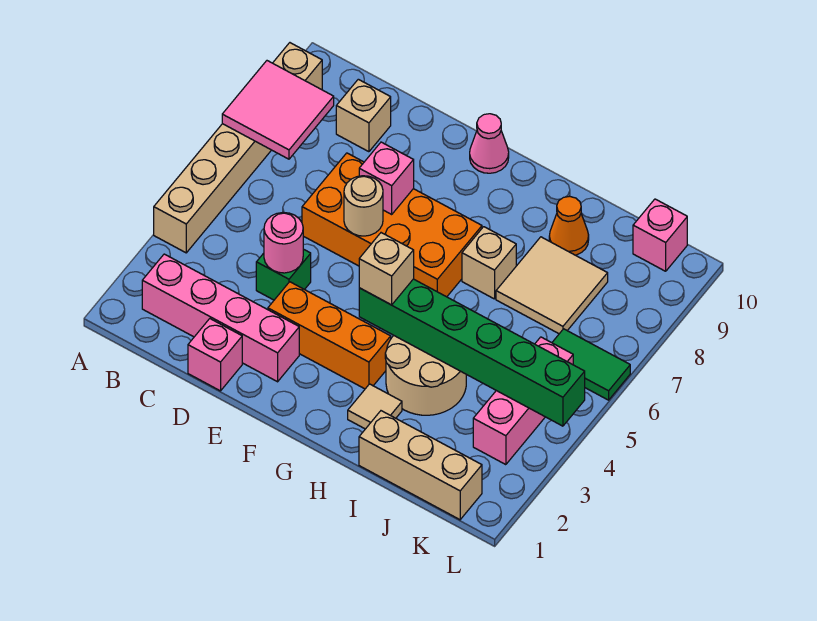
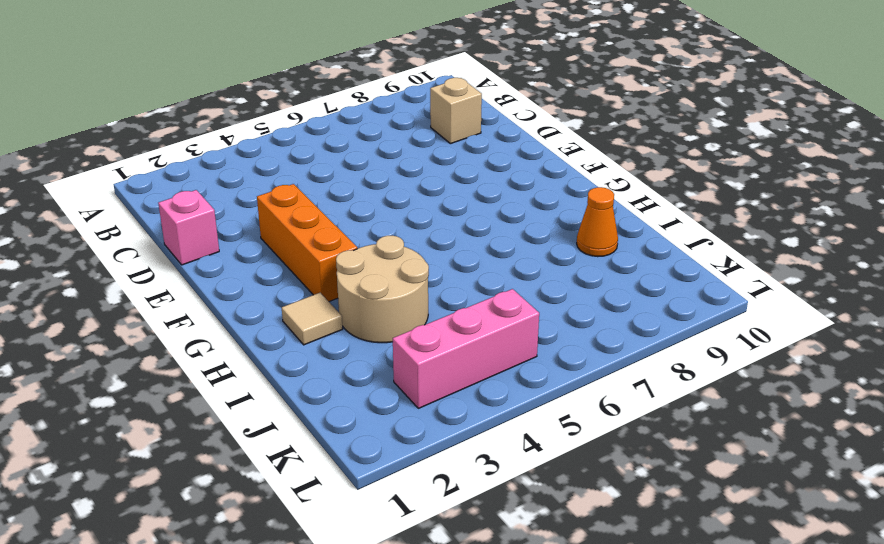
none -> tan brick A4:A9 level 1
none -> pink brick B2:E2 level 1
none -> green brick D4 level 1

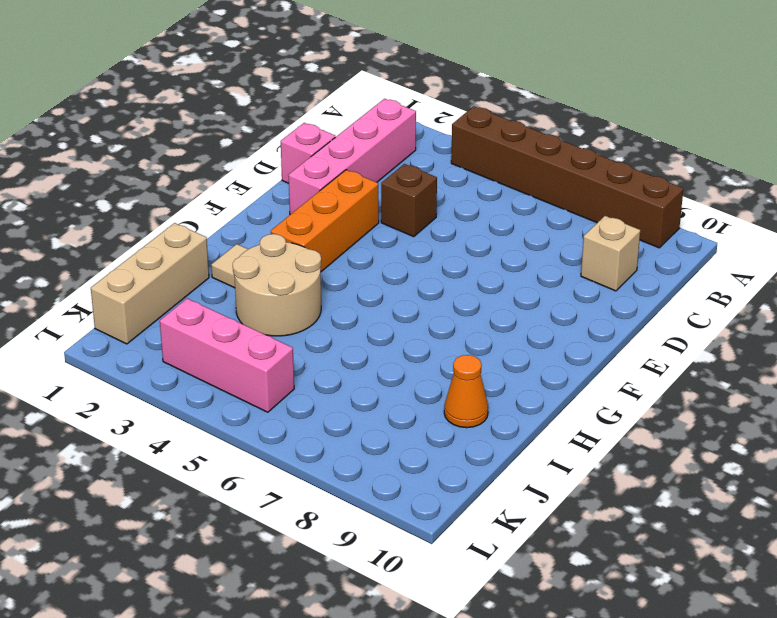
brown brick A4:A9 level 1 -> tan brick A4:A9 level 1
brown brick D4 level 1 -> green brick D4 level 1
none -> orange brick D6:G7 level 1
none -> pink cone F10 level 1
none -> tan brick H7 level 1

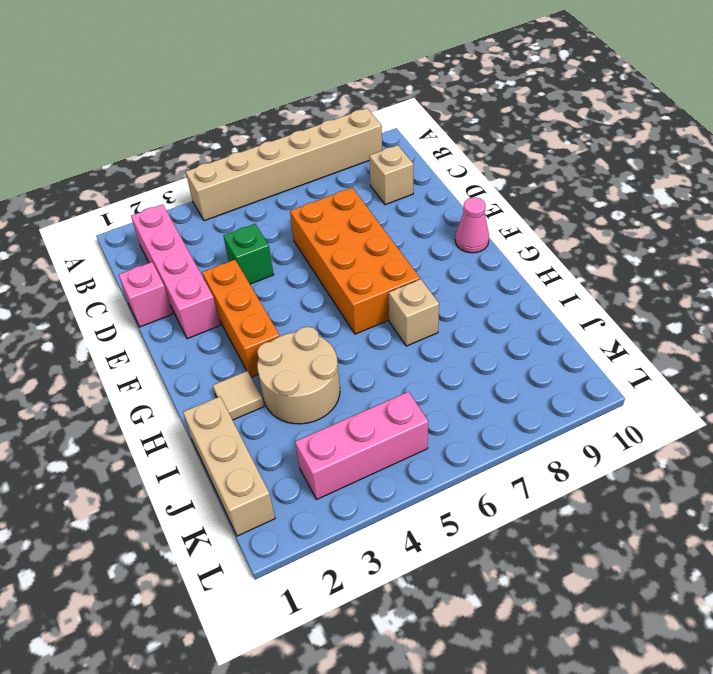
none -> tan tile I7:J8 level 1
none -> orange cone I9 level 1
none -> green tile K6:L6 level 1

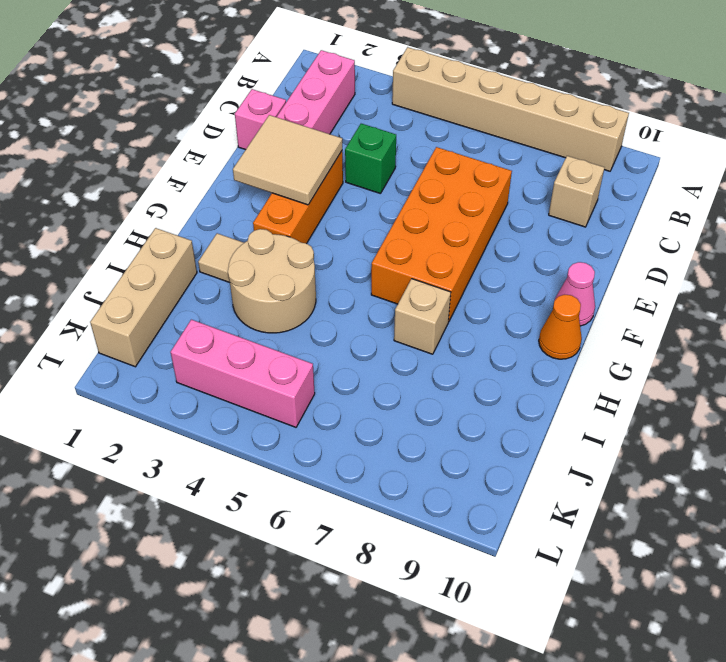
tan tile E2:F3 level 2 -> tan tile I7:J8 level 1
orange cone G10 level 1 -> orange cone I9 level 1
none -> green tile K6:L6 level 1
none -> pink brick K10 level 1
none -> pink tile A7:B8 level 2

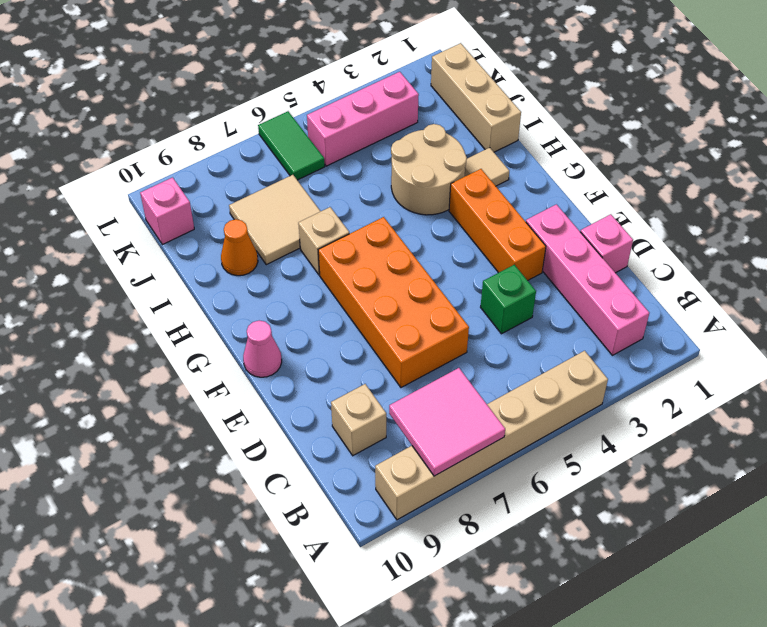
none -> pink round brick D4 level 2
none -> tan round brick E6 level 2
none -> pink brick E7 level 2

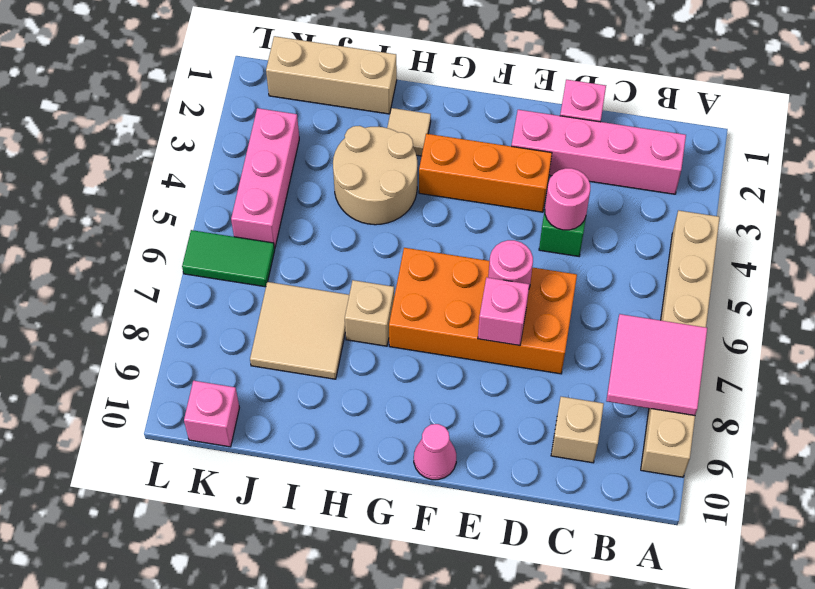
pink round brick E6 level 2 -> tan round brick E6 level 2
none -> orange cone I9 level 1
none -> green brick G4:L4 level 2
none -> tan brick G4 level 3

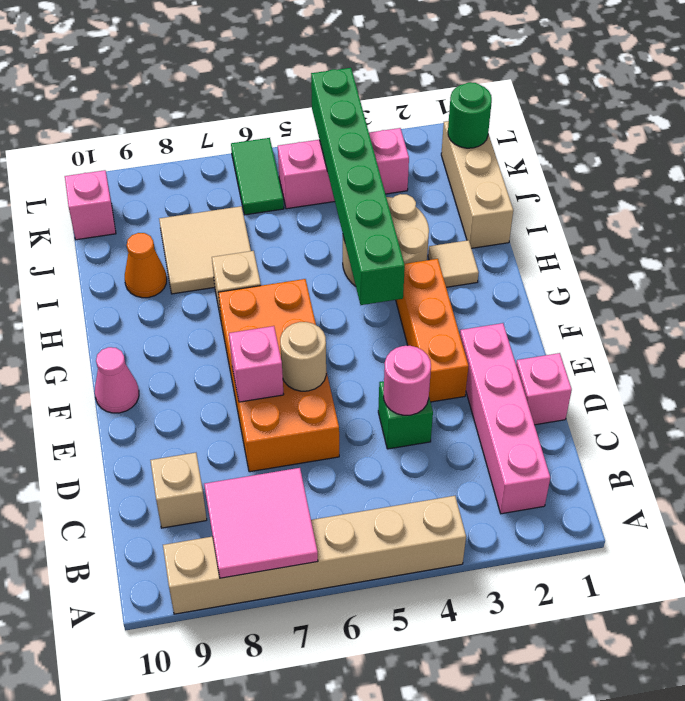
green round brick K1 level 2 -> none
none -> tan brick G4 level 3

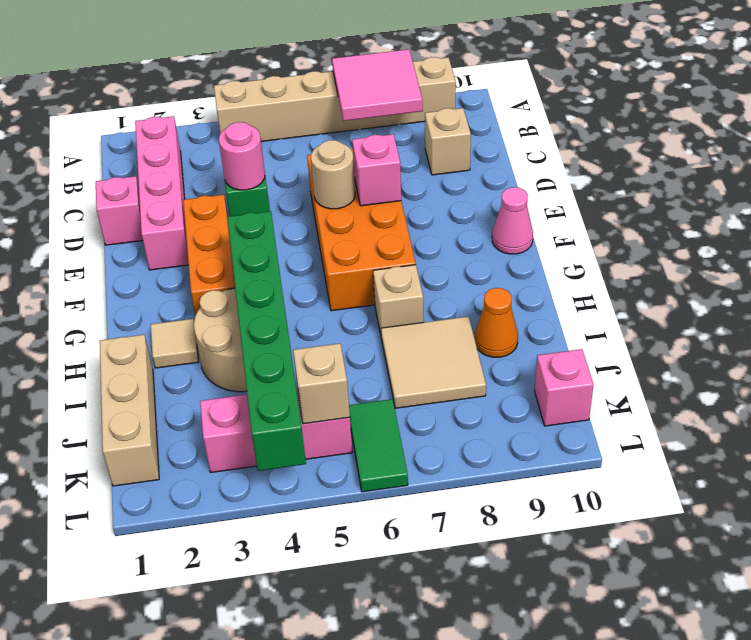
tan brick K5 level 2 -> tan brick G4 level 3

